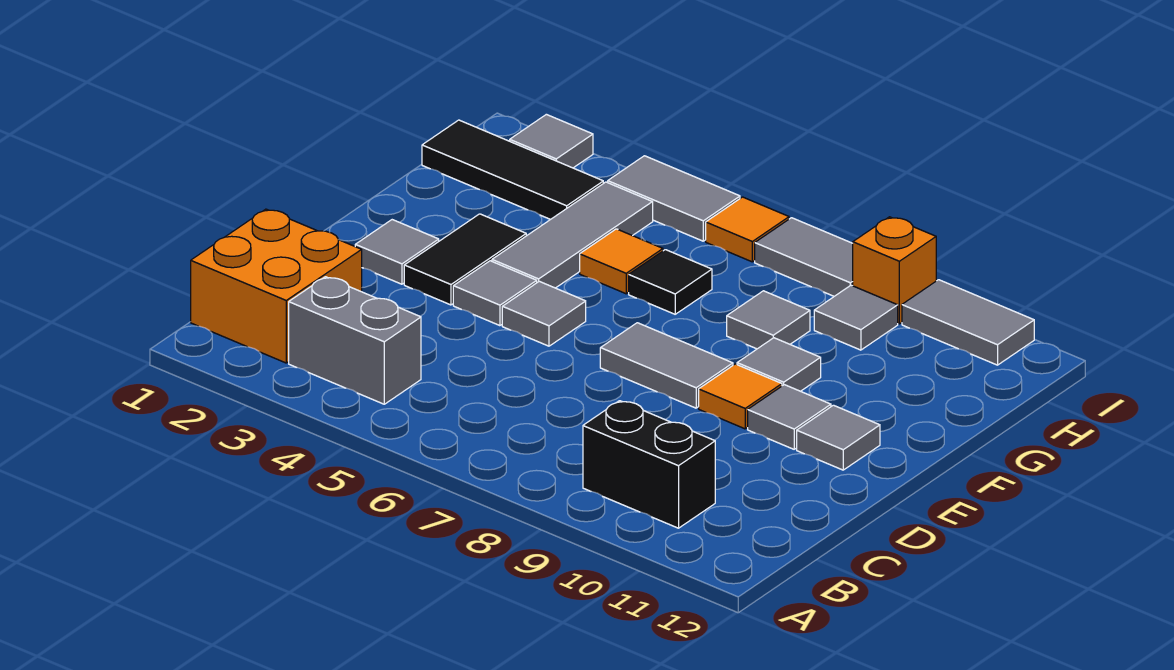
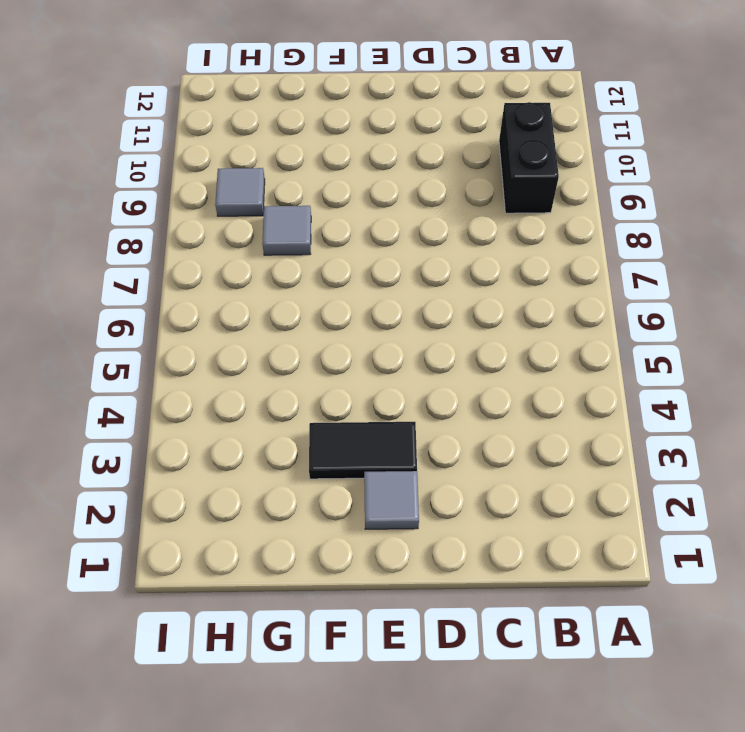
none -> orange brick B1:C2 level 1
none -> grey brick B3:B4 level 1
none -> grey tile E4 level 1

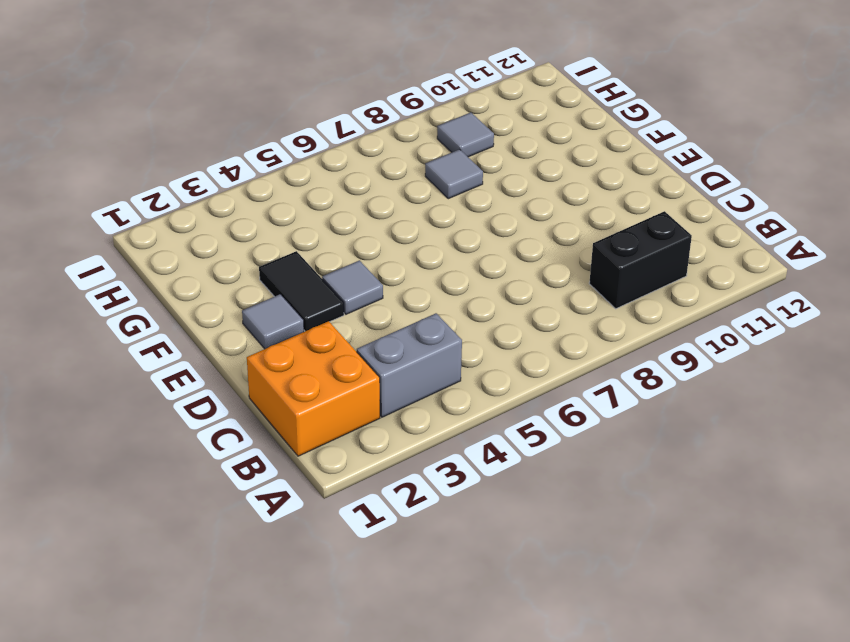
none -> grey tile E5 level 1
none -> grey tile E7:E8 level 1
none -> orange tile E9 level 1

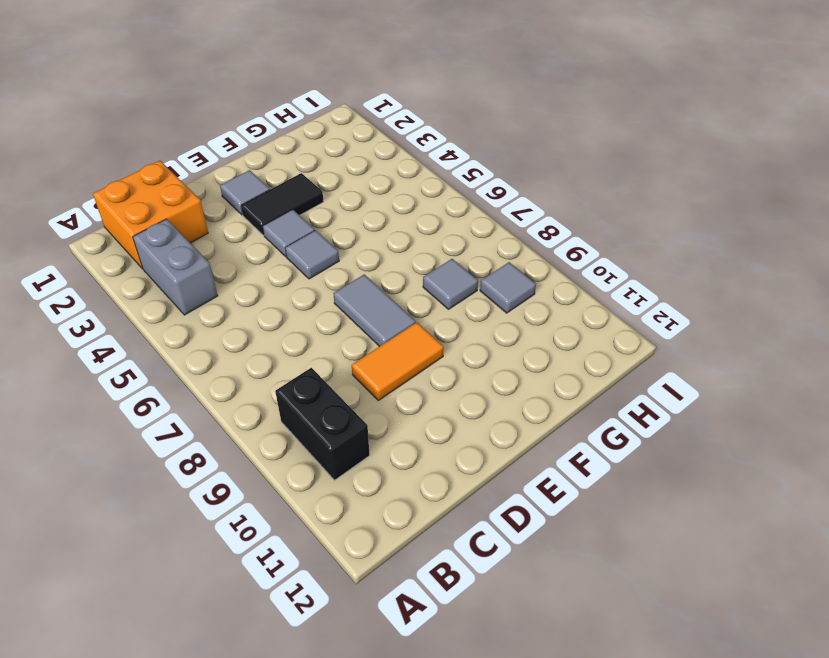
orange tile D9:E9 level 1 -> orange tile E9 level 1
none -> grey tile E10 level 1
none -> grey tile E11 level 1
none -> grey tile F4:H4 level 1

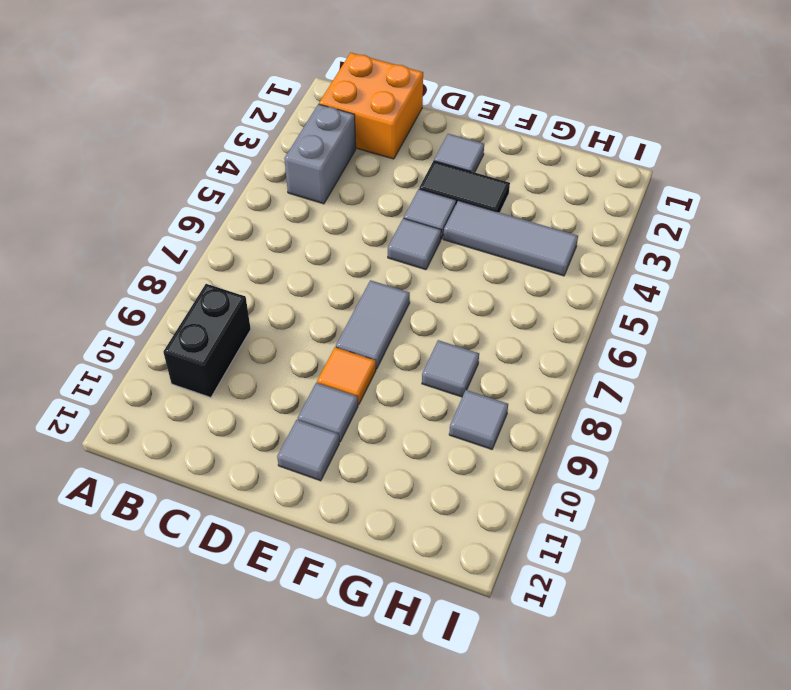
none -> grey tile F9 level 1
none -> orange tile G5 level 1
none -> black tile G6 level 1

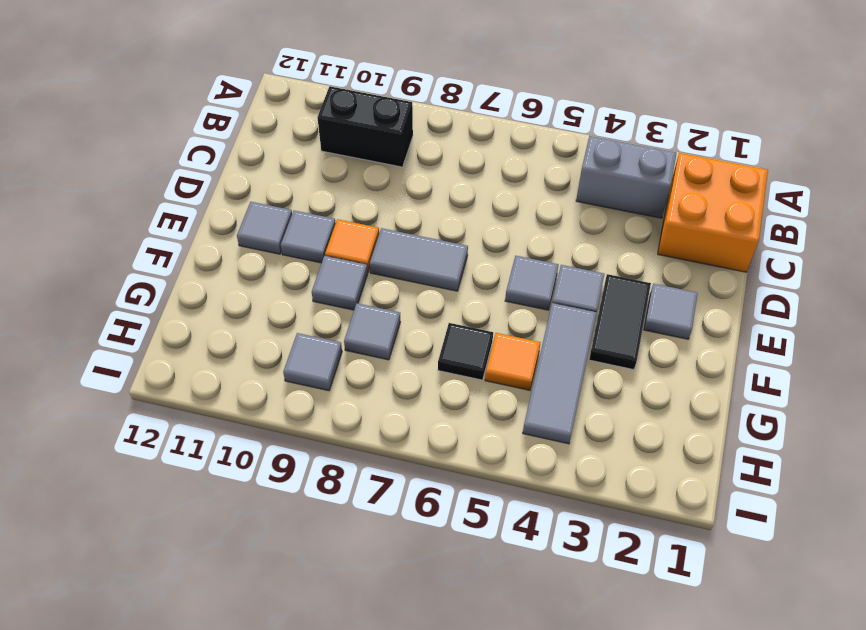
none -> black tile H1:H3 level 1
none -> grey tile I2 level 1
none -> grey tile I4:I5 level 1

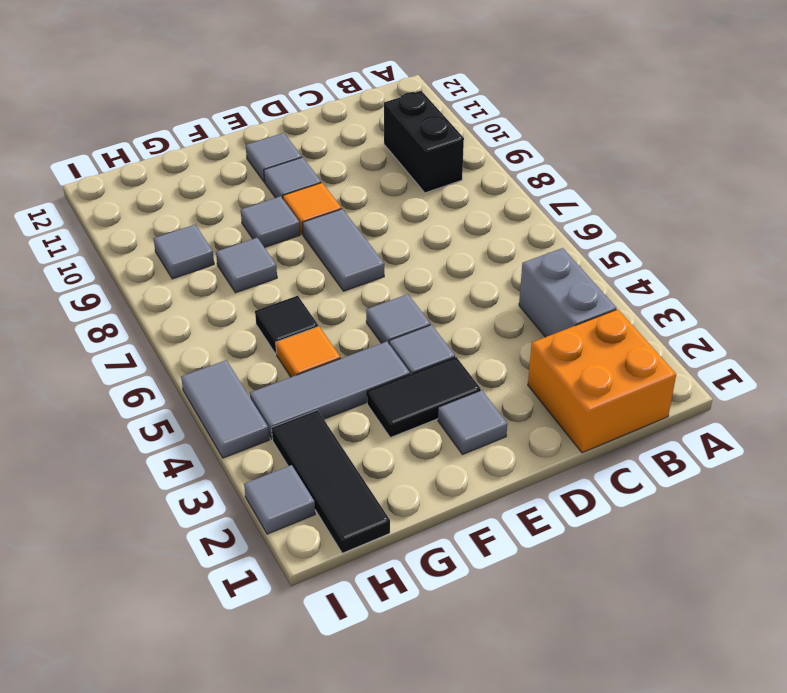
none -> orange tile I6 level 1
none -> grey tile I7:I8 level 1
none -> orange brick I9 level 1

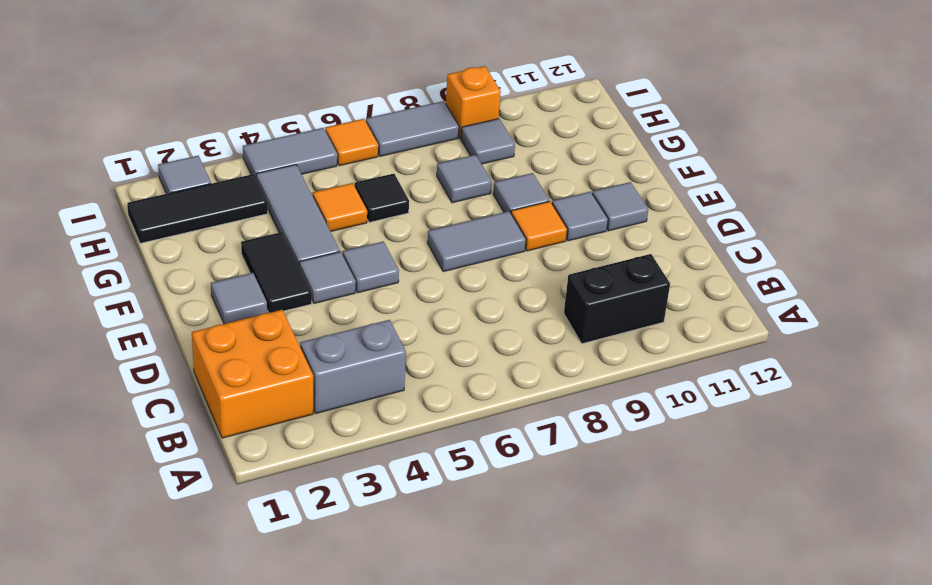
none -> grey tile I10:I11 level 1

